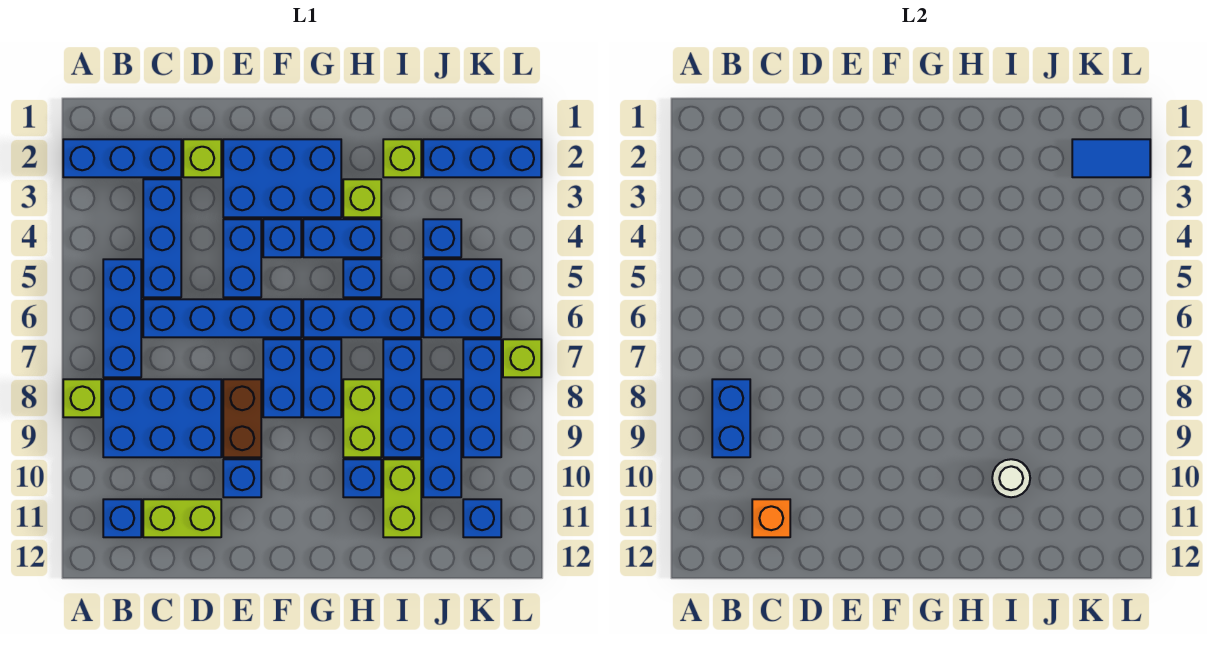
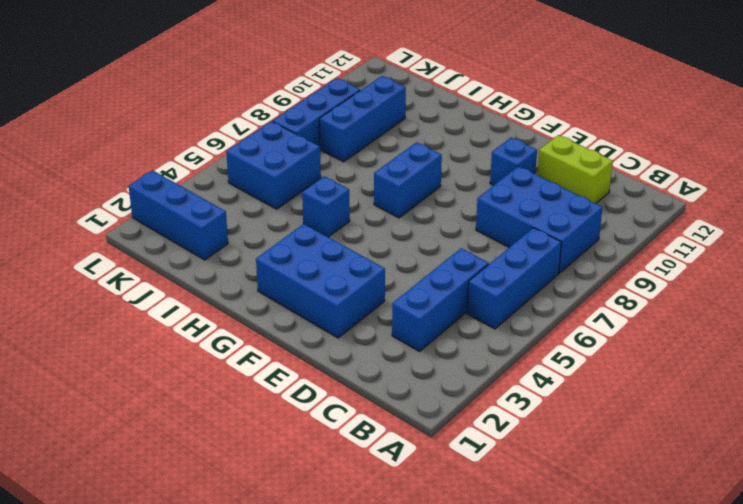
none -> blue brick A2:C2 level 1
none -> lime brick A8 level 1
none -> blue brick B11 level 1
none -> blue brick C6:F6 level 1

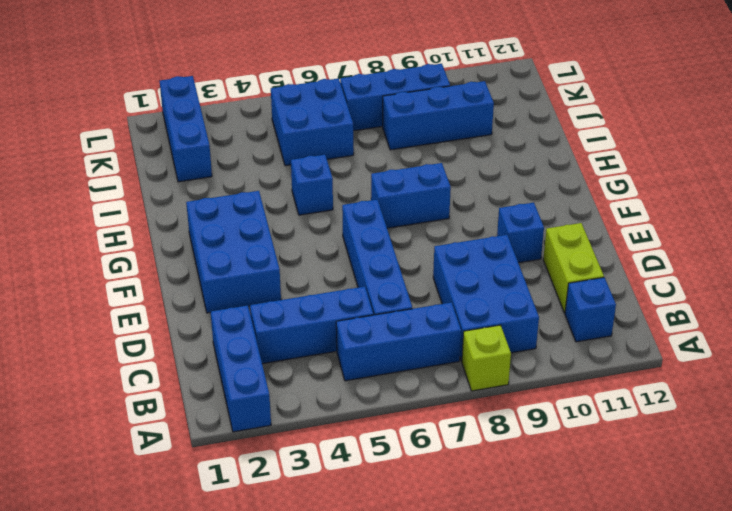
none -> lime brick D2 level 1
none -> blue brick E4:E5 level 1
none -> brown brick E8:E9 level 1
none -> blue brick F4 level 1

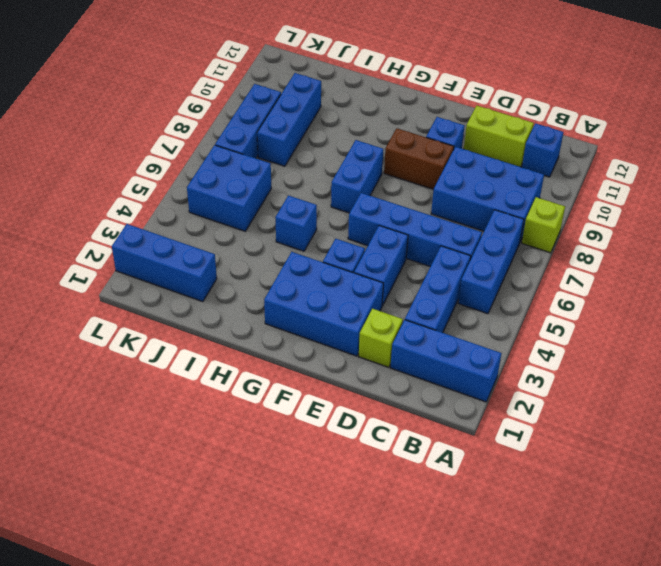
brown brick E9:F9 level 1 -> brown brick E8:E9 level 1
none -> blue brick F7:F8 level 1
none -> blue brick G4:H4 level 1
none -> blue brick G6:I6 level 1
none -> lime brick H3 level 1

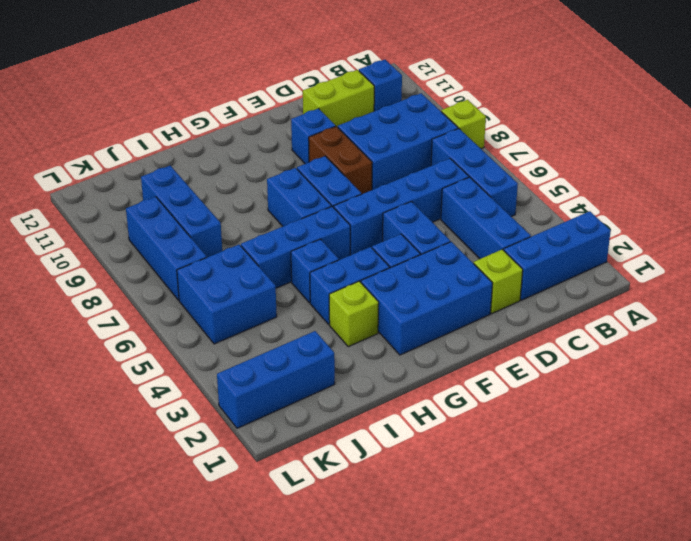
none -> lime brick H8:H9 level 1
none -> blue brick H10 level 1
none -> lime brick I2 level 1
none -> blue brick I7:I9 level 1

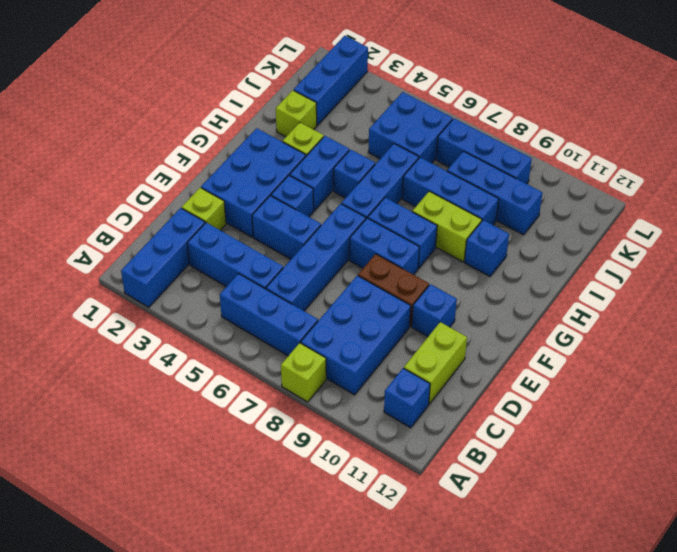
none -> lime brick I10:I11 level 1
none -> blue brick J4 level 1
none -> blue brick K11 level 1
none -> lime brick L7 level 1

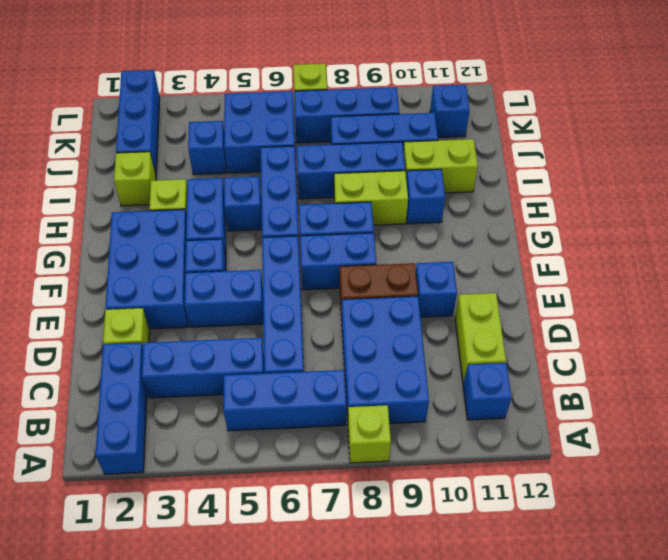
none -> blue brick B8:B9 level 2
none -> orange brick C11 level 2
none -> white round brick I10 level 2
none -> blue tile K2:L2 level 2

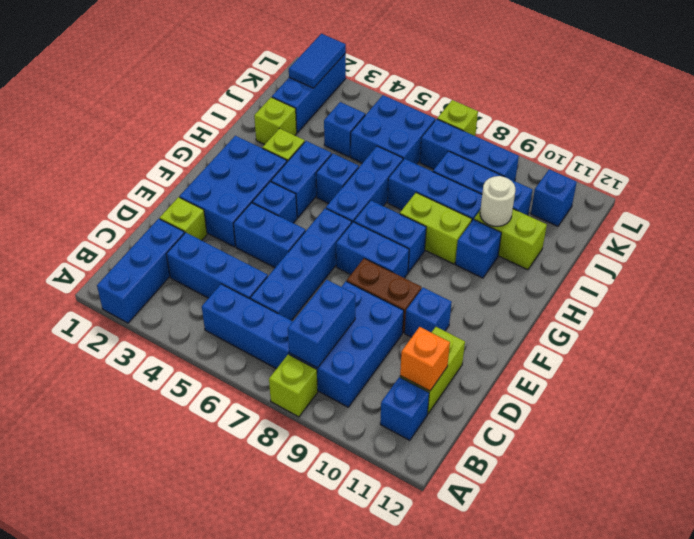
blue brick B8:C8 level 2 -> blue brick B8:B9 level 2

